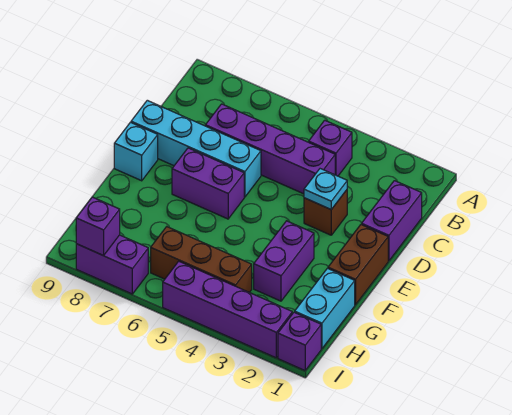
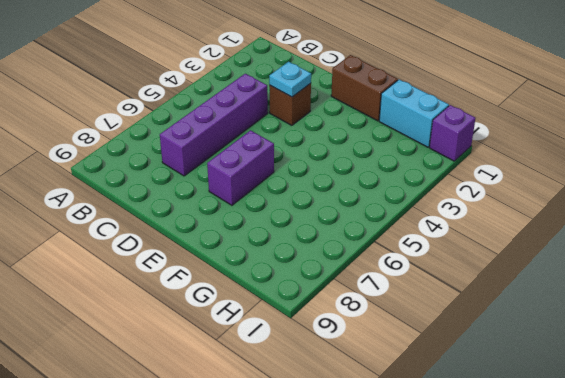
none -> purple brick B4 level 1
none -> purple brick C1:D1 level 1
none -> cyan brick D6:D9 level 1

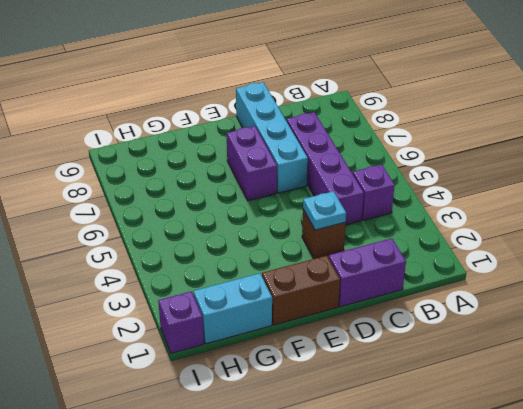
none -> cyan brick E9 level 1
none -> purple brick F3:G3 level 1
none -> brown brick H4:H6 level 1

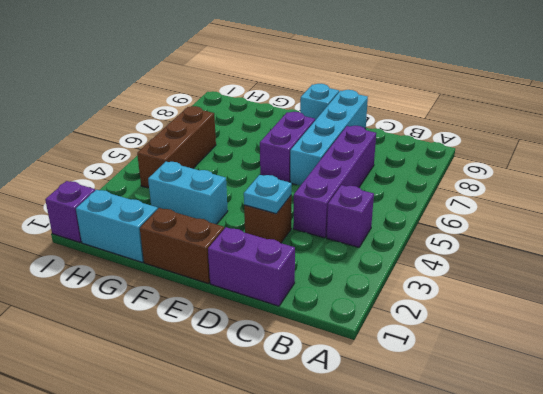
cyan brick F3:G3 level 1 -> purple brick F3:G3 level 1
none -> purple brick I2:I5 level 1
none -> purple brick I7:I8 level 1
none -> purple brick I8 level 2

